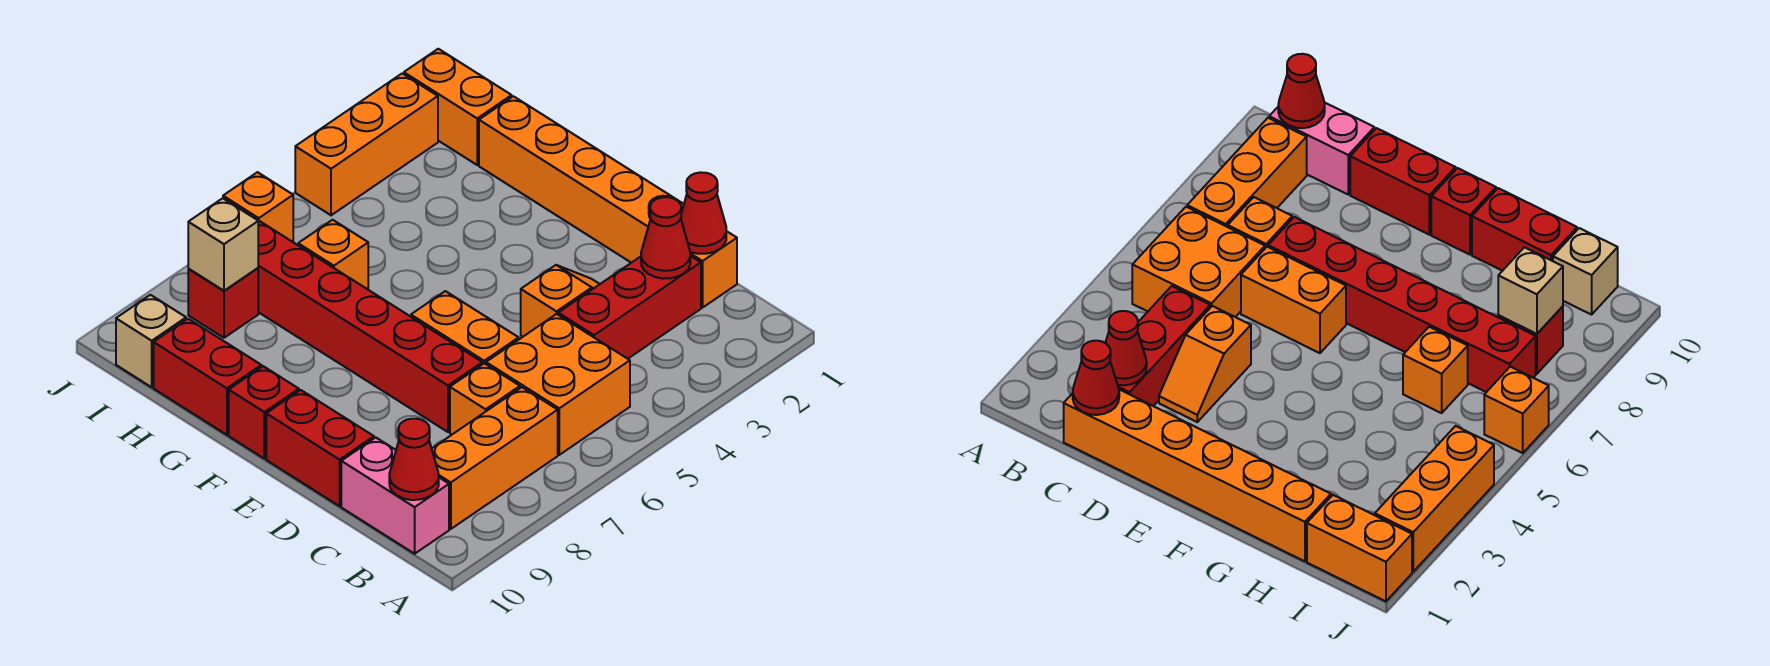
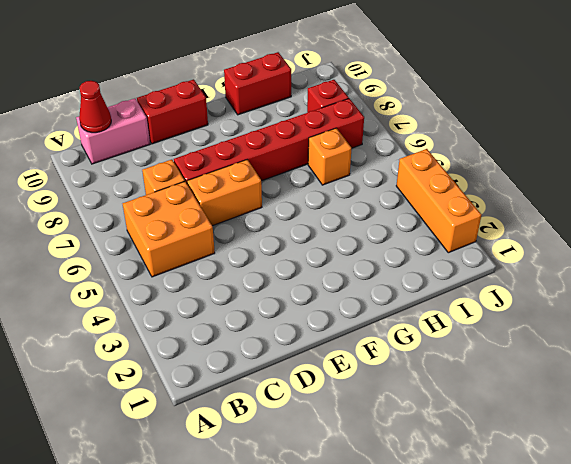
none -> orange brick B7:B9 level 1
none -> orange brick C1:H1 level 1
none -> red brick C2:C4 level 1

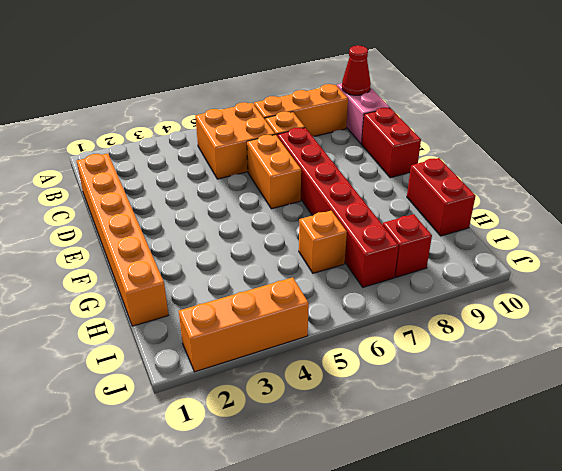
none -> red brick C2:C4 level 1
none -> orange slope D3:D4 level 1 top 4
none -> red brick F10 level 1

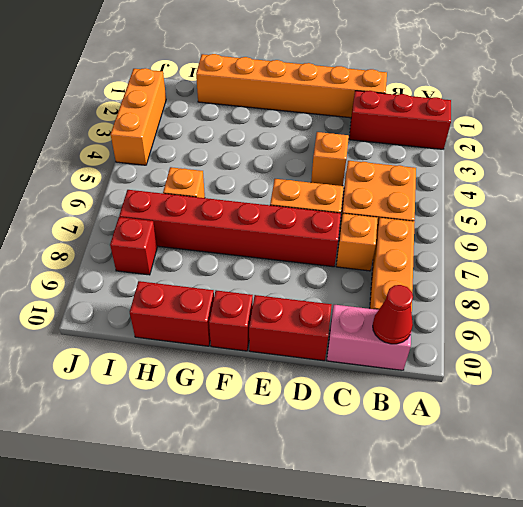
red brick A2:C2 level 1 -> red brick C2:C4 level 1
none -> orange brick I1:J1 level 1
none -> tan brick I10 level 1
none -> orange brick J6 level 1

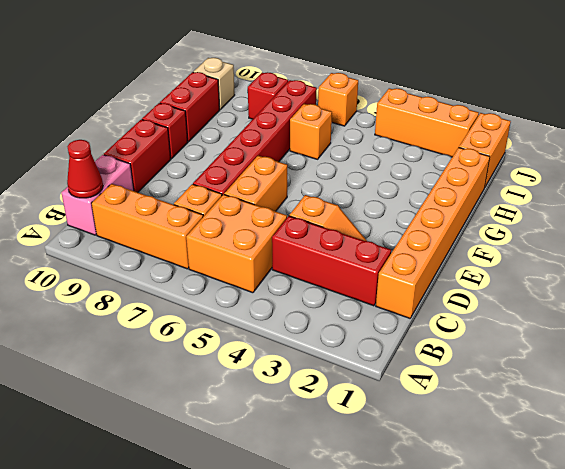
none -> red cone C1 level 2
none -> red cone C2 level 2
none -> tan brick I8 level 2

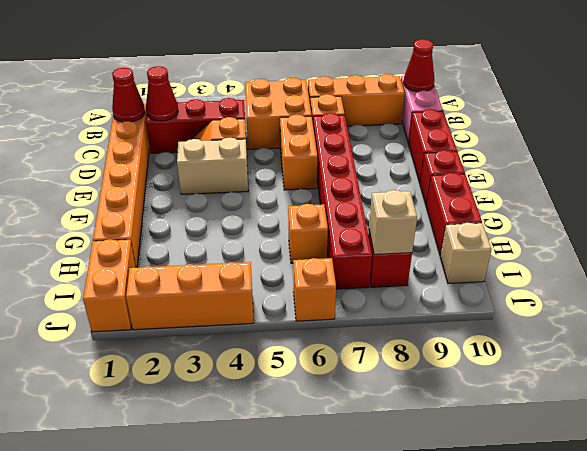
tan brick E3:E4 level 1 -> none

